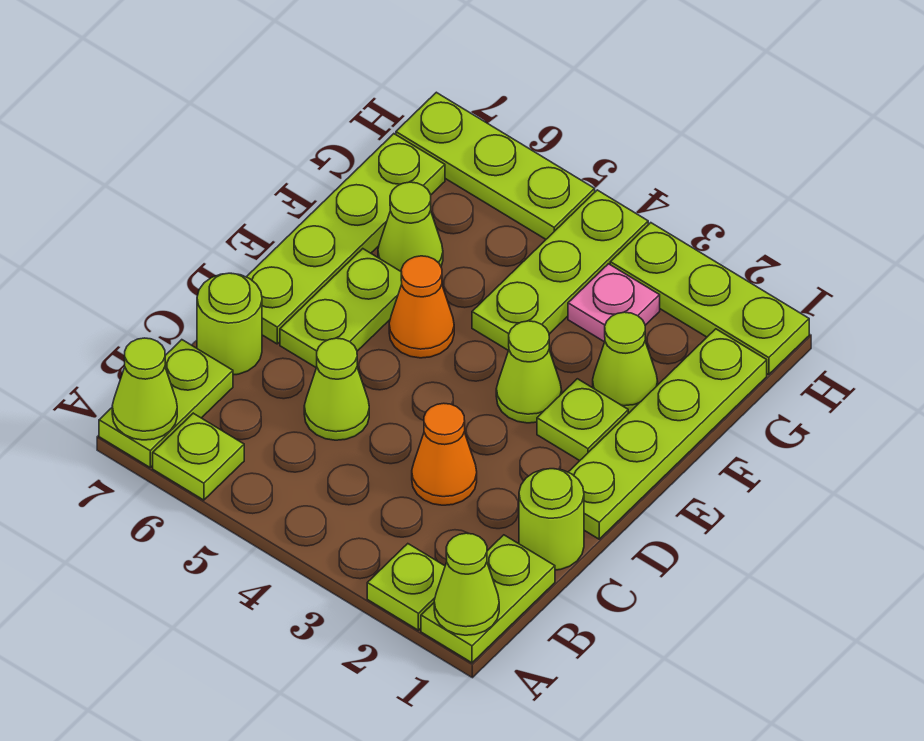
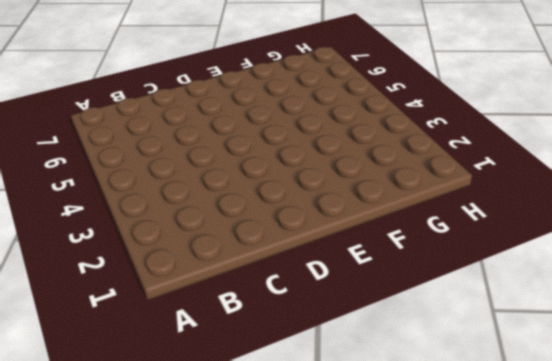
none -> lime plate A1:B1 level 1
none -> lime plate A2 level 1
none -> lime plate A6 level 1

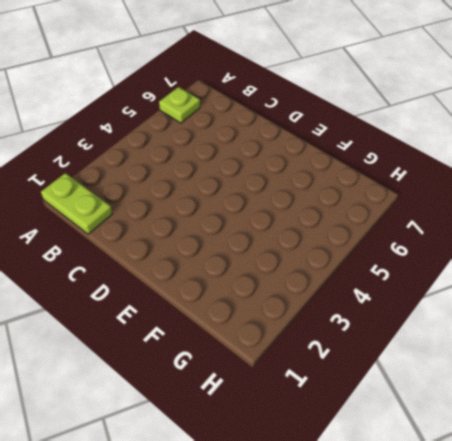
none -> lime plate A2 level 1
none -> lime plate A7:B7 level 1
none -> lime round brick C1 level 1

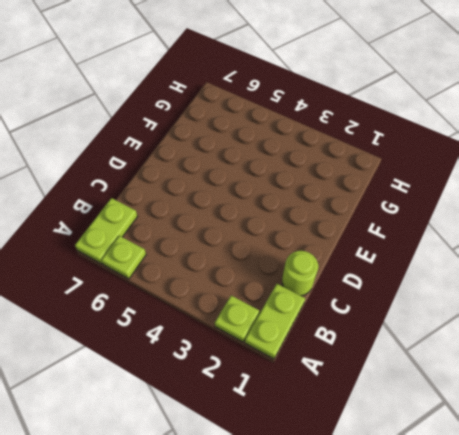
none -> orange cone C3 level 1
none -> lime cone C5 level 1
none -> lime round brick C7 level 1

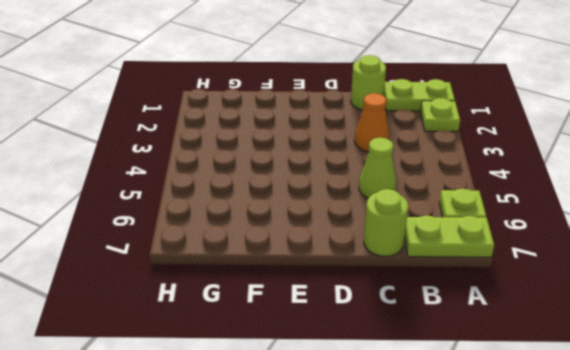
none -> lime plate D1:G1 level 1
none -> lime plate D6:E6 level 1
none -> lime plate D7:G7 level 1

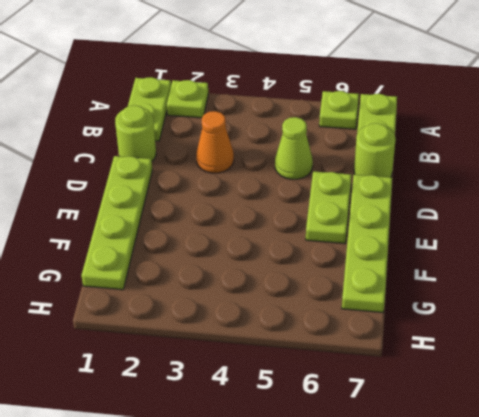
none -> lime plate E2 level 1
none -> lime cone E3 level 1
none -> orange cone E5 level 1

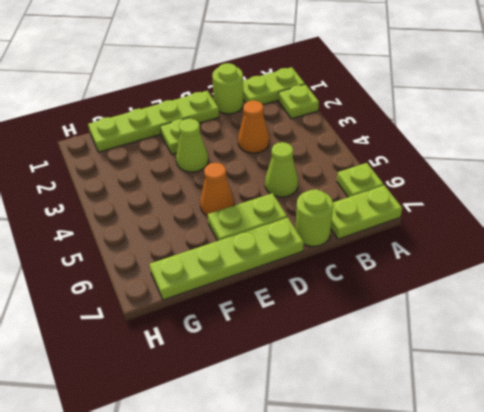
none -> lime cone F2 level 1
none -> lime plate F4:H4 level 1
none -> lime cone F6 level 1

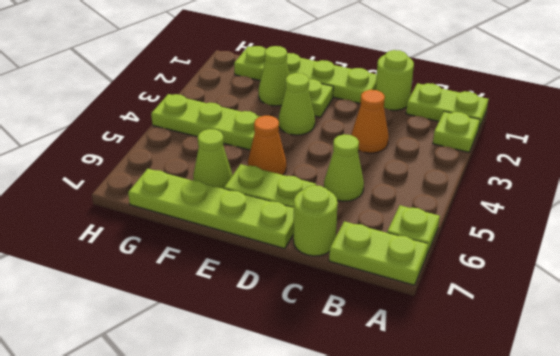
none -> pink plate G3 level 1
none -> lime plate H1:H3 level 1
none -> lime plate H5:H7 level 1

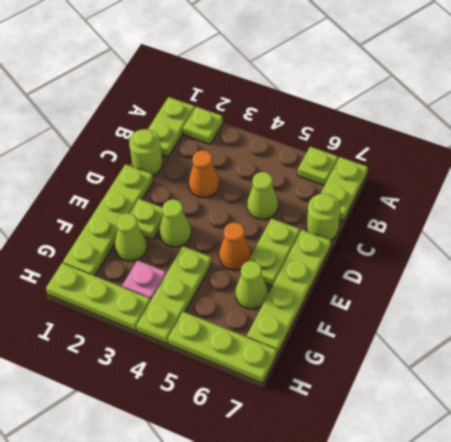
none -> lime cone A1 level 2
none -> lime cone A7 level 2

